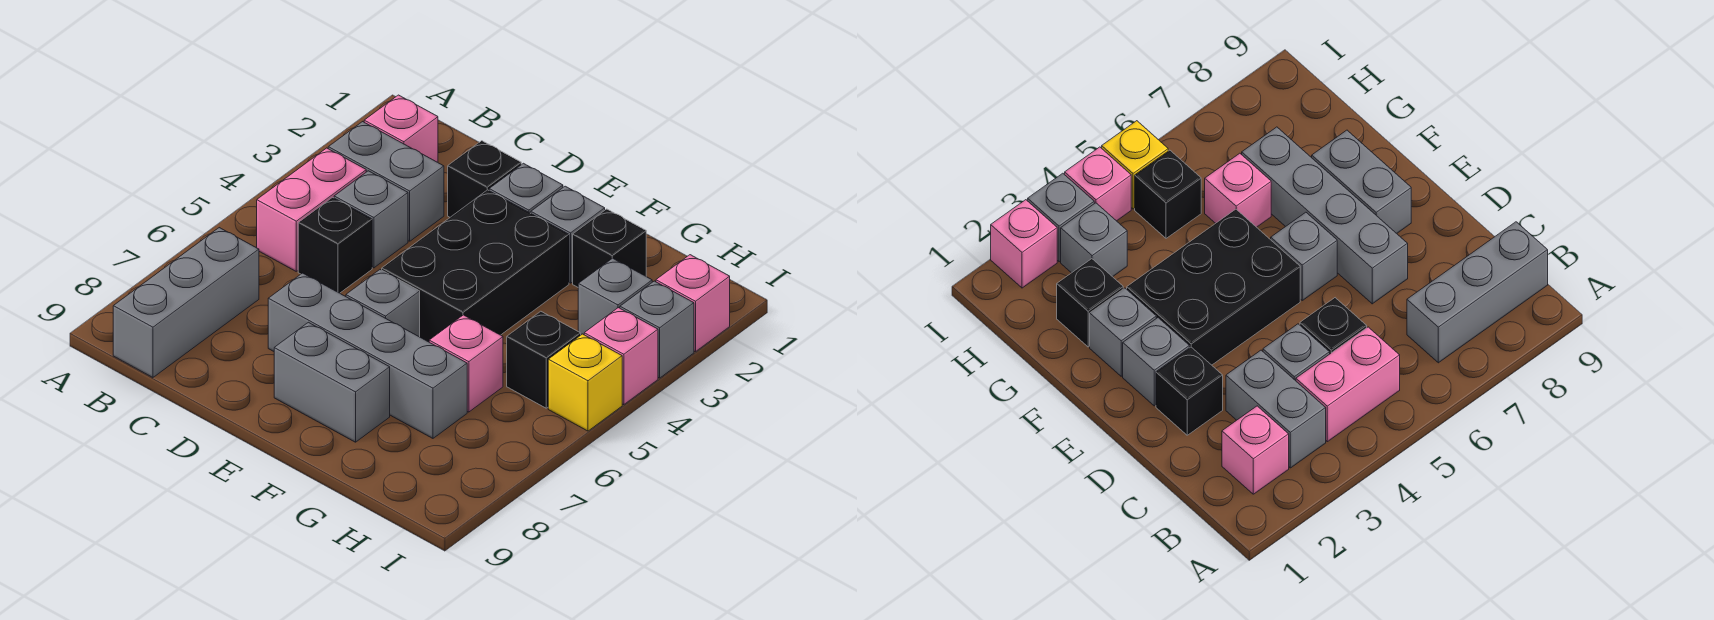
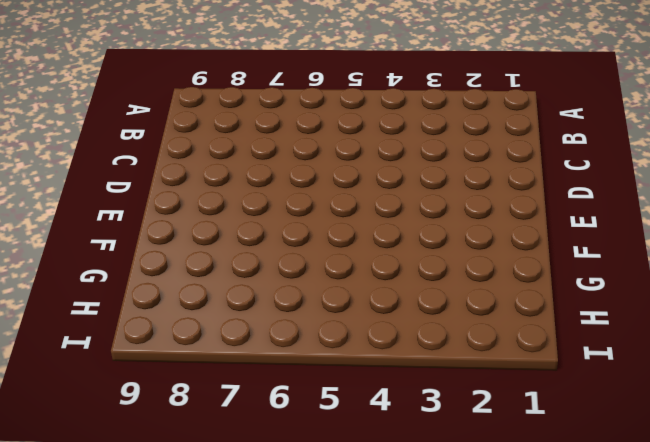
none -> pink brick B2 level 1
none -> grey brick B3:C3 level 1
none -> pink brick B4:B5 level 1

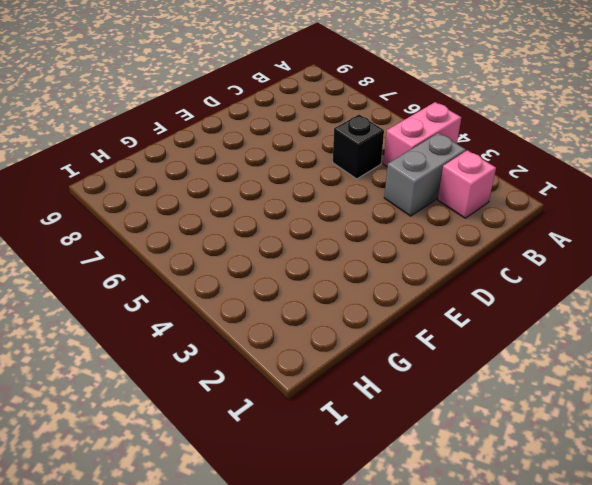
pink brick A4:B4 level 1 -> pink brick B4:B5 level 1
none -> grey brick B7:B9 level 1
none -> grey brick C4 level 1
none -> black brick D2 level 1

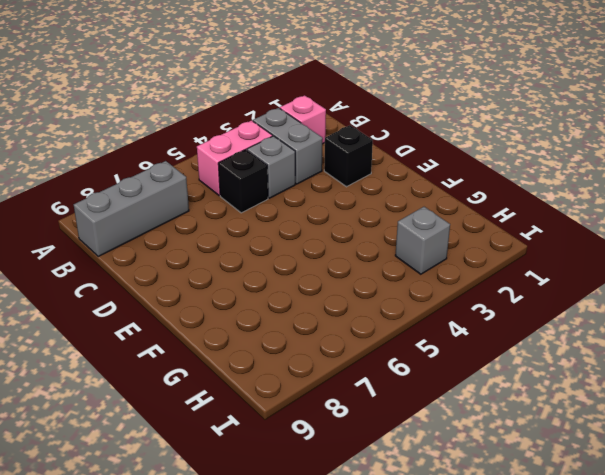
none -> grey brick D7:G7 level 1
none -> grey brick E2 level 1
none -> black brick E3:F5 level 1

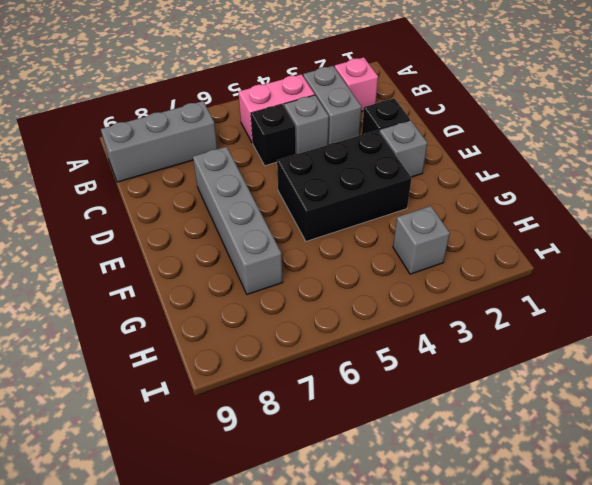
none -> grey brick E6 level 1
none -> grey brick E8:F8 level 1
none -> grey brick F2 level 1

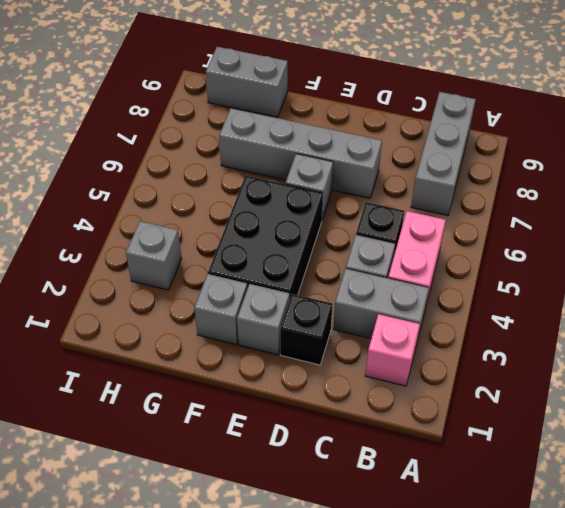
grey brick G9:H9 level 1 -> grey brick E8:F8 level 1
none -> black brick G2 level 1
none -> pink brick G6 level 1
none -> black brick H5 level 1

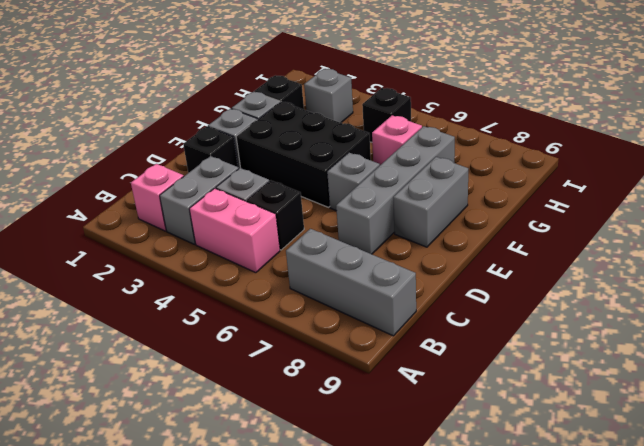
none -> pink brick I2 level 1
none -> grey brick I3 level 1
none -> pink brick I4 level 1

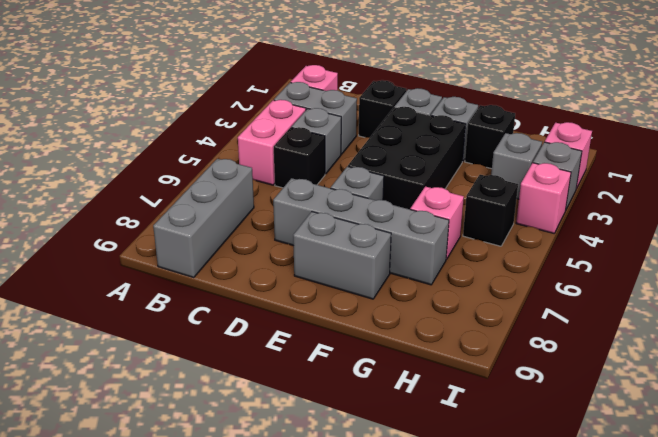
none -> yellow brick I5 level 1

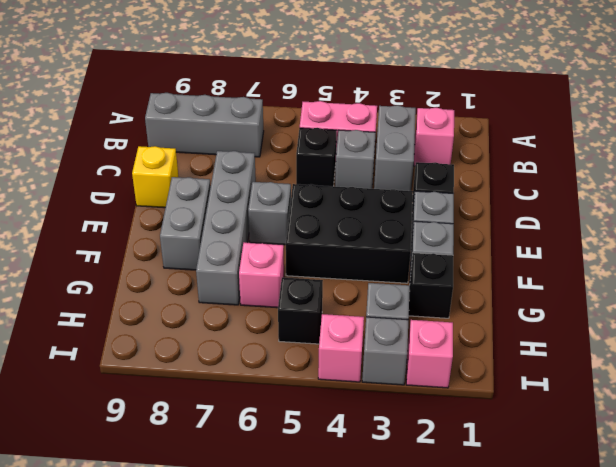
yellow brick D9 level 1 -> yellow brick I5 level 1

